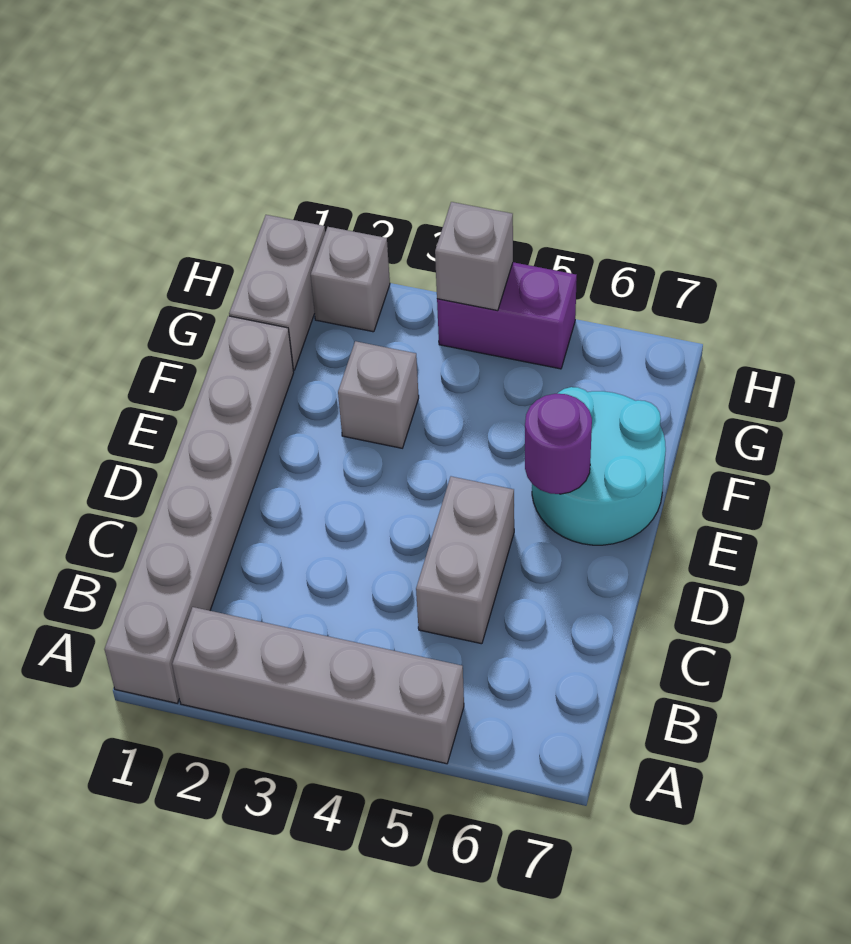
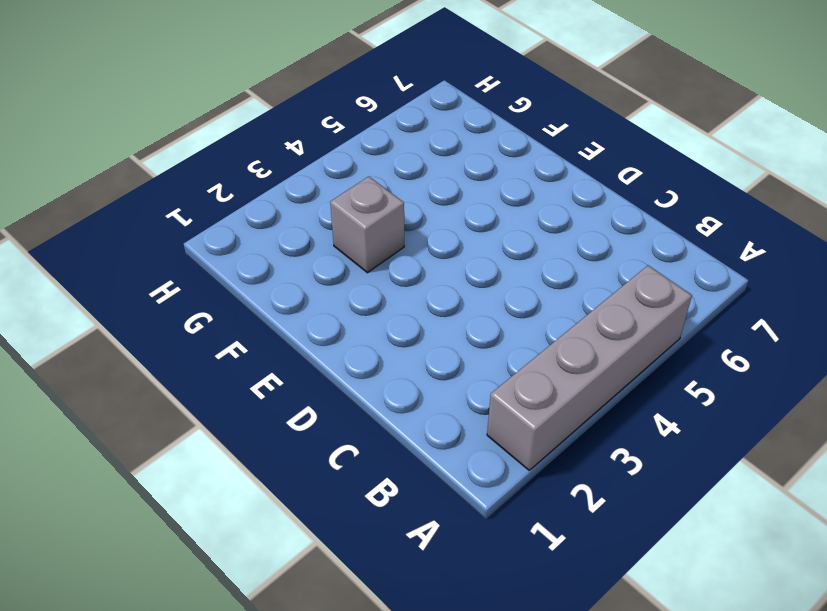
none -> grey brick A1:F1 level 1
none -> grey brick C5:D5 level 1

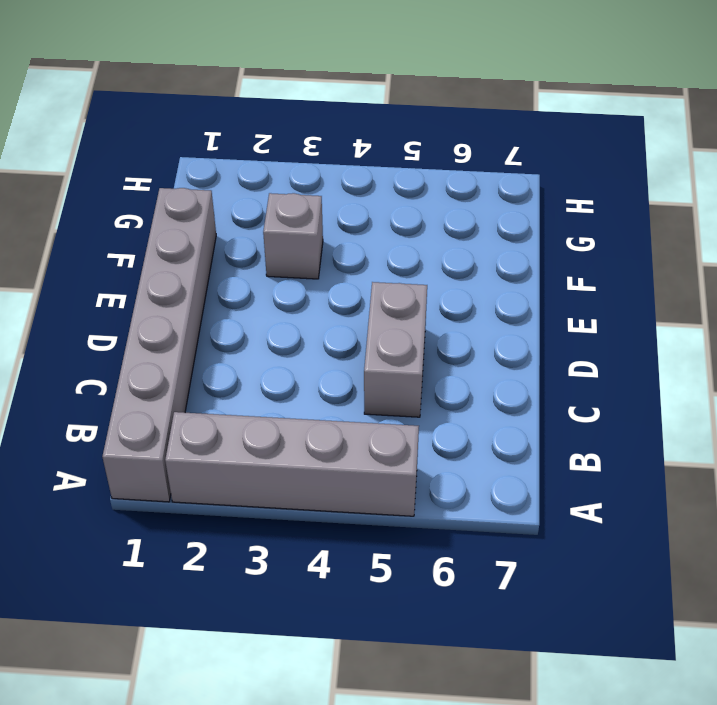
none -> cyan round brick E6:F7 level 1
none -> grey brick G1:H1 level 1

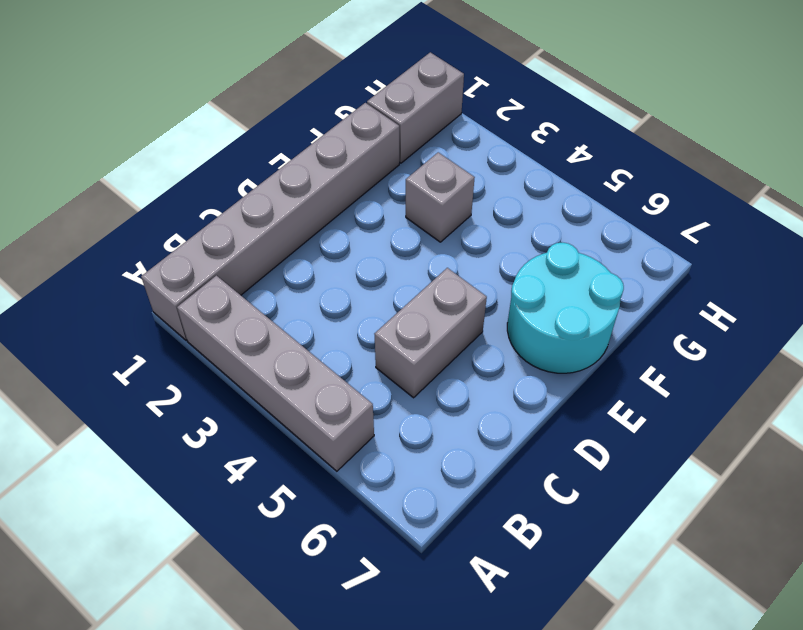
none -> grey brick H2 level 1
none -> purple brick H4:H5 level 1

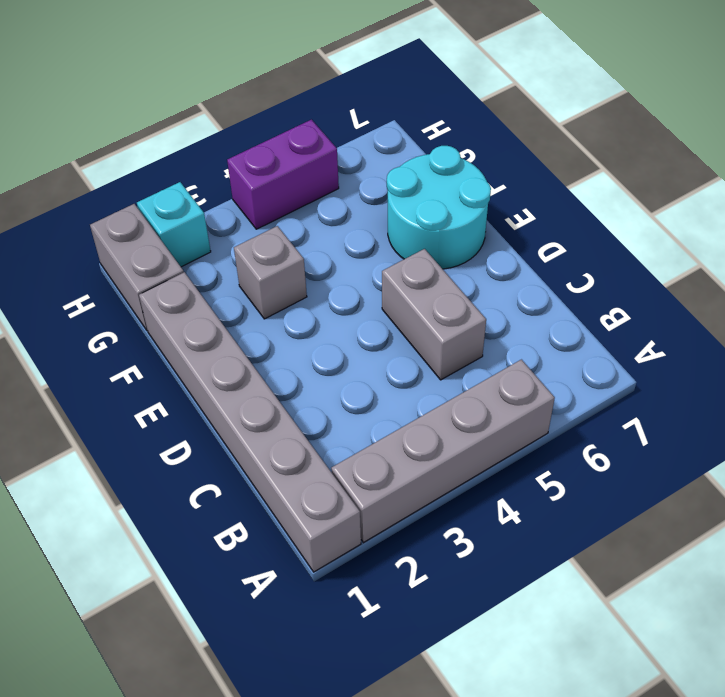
cyan brick H2 level 1 -> grey brick H2 level 1
none -> purple round brick E6 level 2
none -> grey brick H4 level 2

